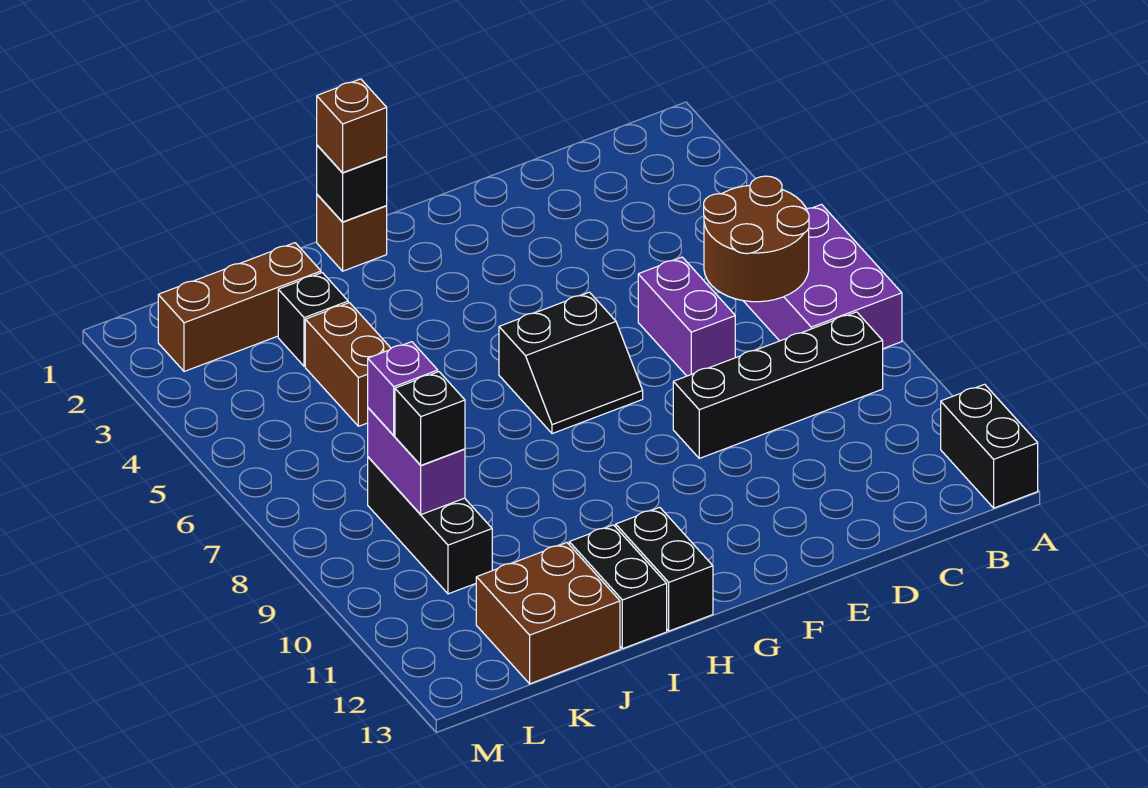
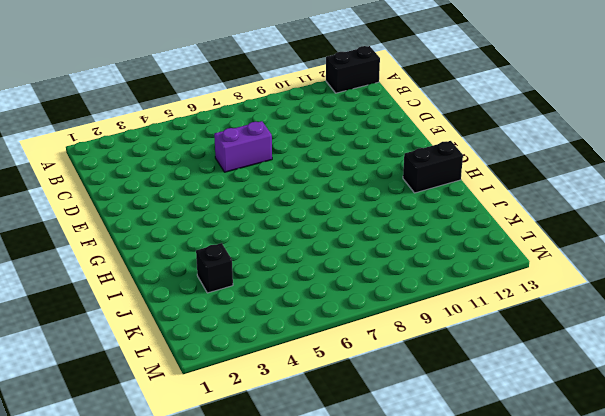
none -> purple brick A6:B8 level 1
none -> black brick B9:E9 level 1
none -> black slope F6:G7 level 1 top 6

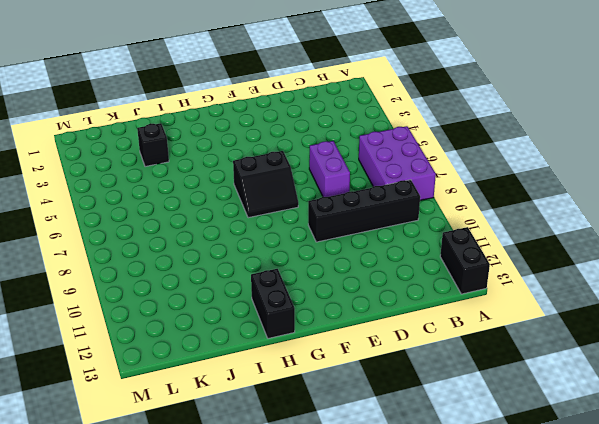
none -> brown brick H1 level 1
none -> black brick I12:I13 level 1
none -> brown brick J2:L2 level 1

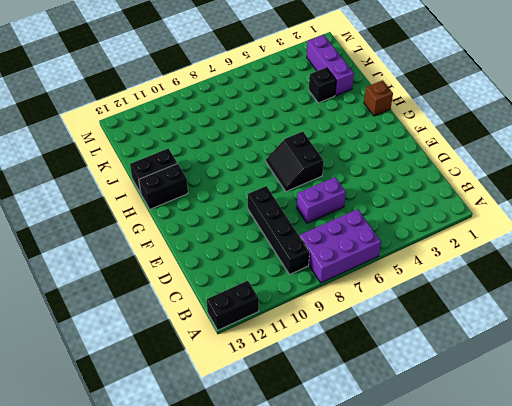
purple brick J2:L2 level 1 -> brown brick J2:L2 level 1
none -> brown brick J4:J5 level 1
none -> brown brick J12:K13 level 1
none -> black brick K8:K10 level 1

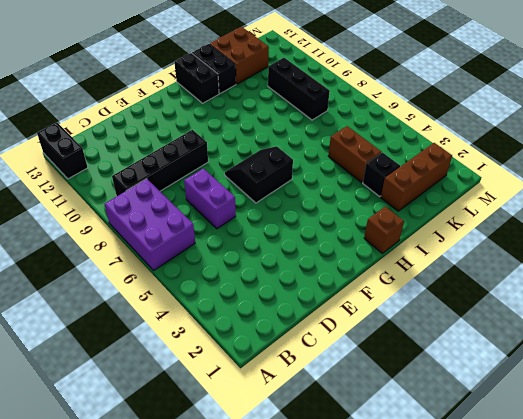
none -> brown round brick B6:C7 level 2
none -> black brick H1 level 2
none -> purple brick K8:K9 level 2

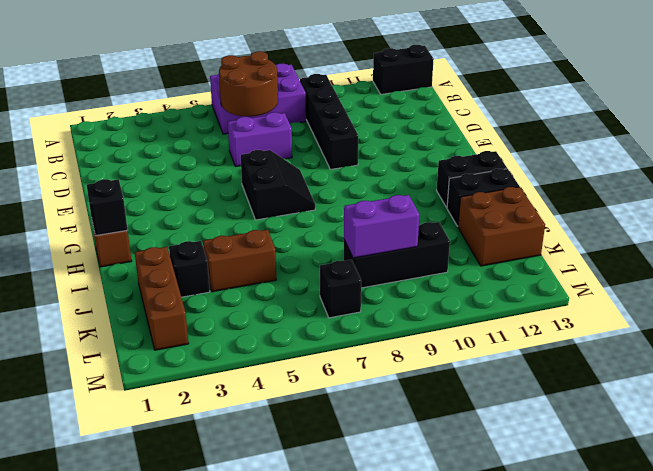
black brick L7 level 1 -> black brick K9 level 3
none -> brown brick H1 level 3
none -> purple brick K8 level 3

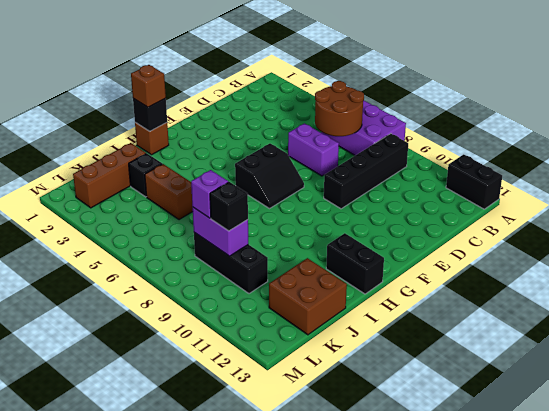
none -> black brick I12:I13 level 1

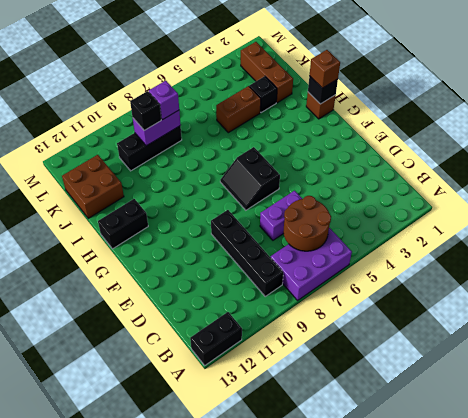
none -> black brick I12:I13 level 1

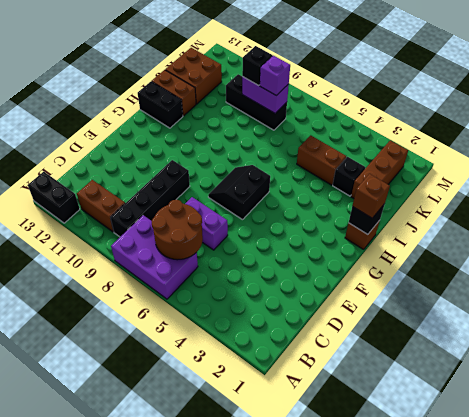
brown brick B10:B11 level 1 -> none
brown brick I12:I13 level 1 -> black brick I12:I13 level 1

